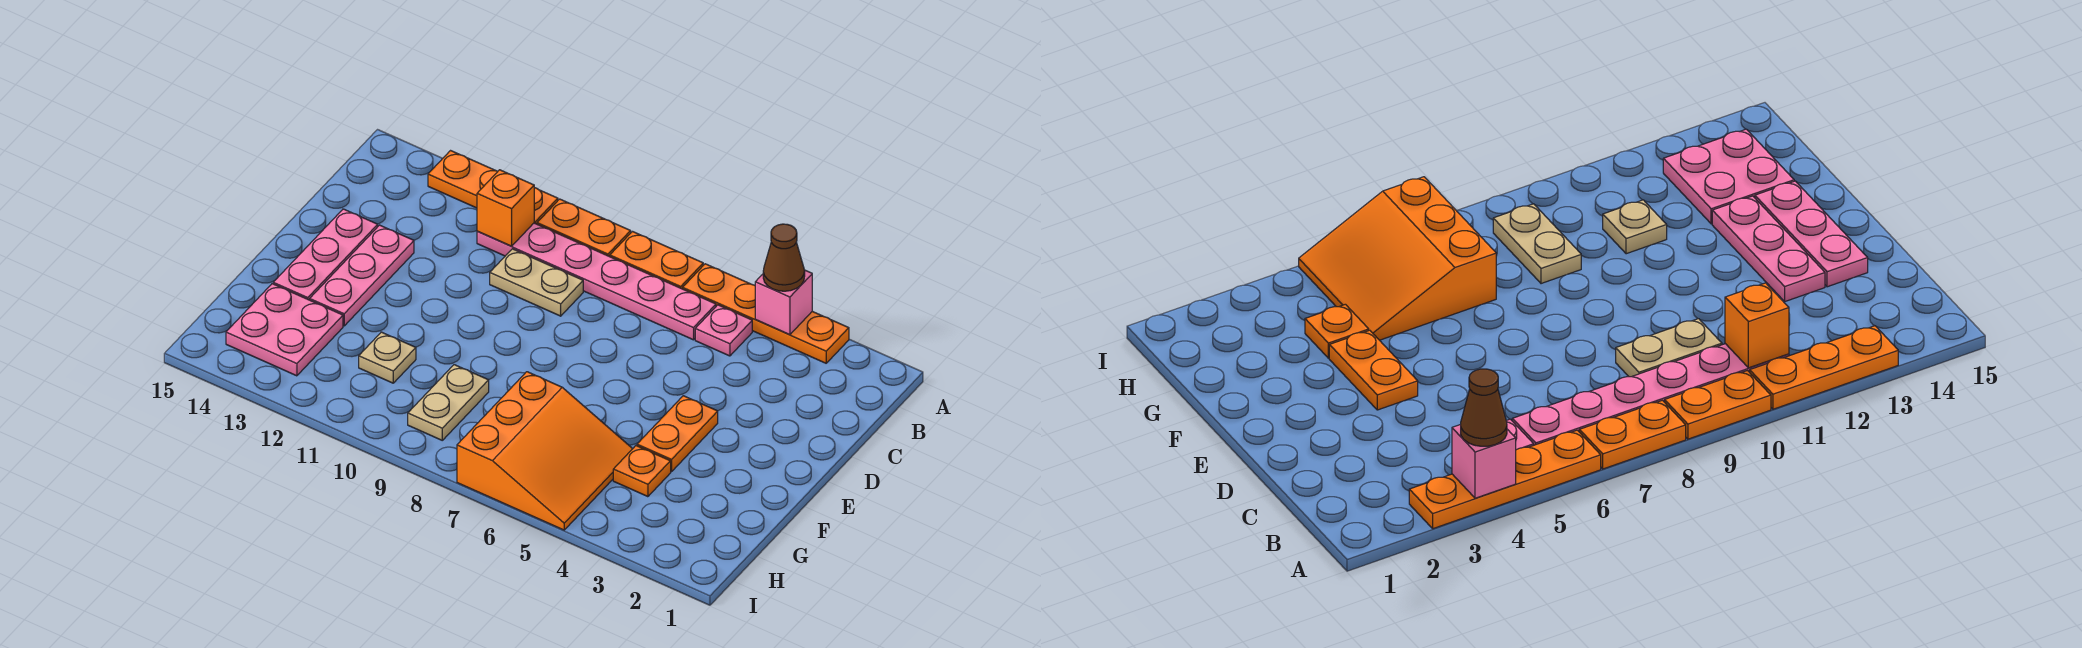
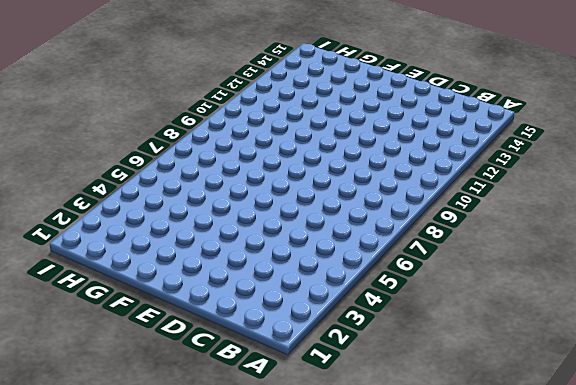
none -> orange plate A3:A6 level 1
none -> orange plate A7:A8 level 1
none -> orange plate A9:A10 level 1

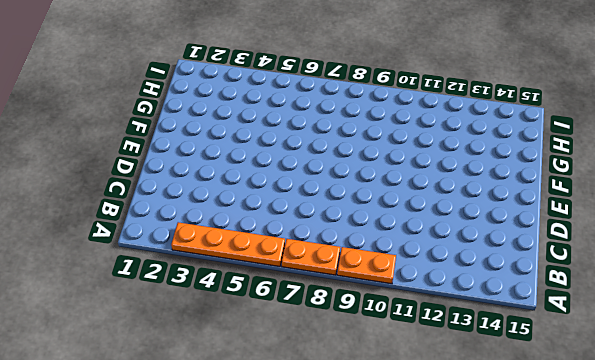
none -> orange plate A11:A13 level 1
none -> pink plate B5 level 1
none -> pink plate B6:B11 level 1

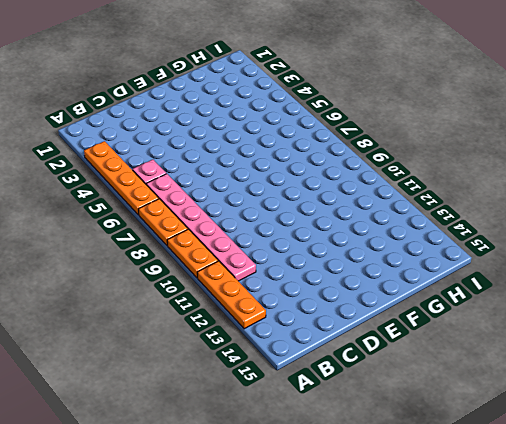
none -> tan plate C9:C10 level 1
none -> pink plate D13:F13 level 1
none -> pink plate D14:F14 level 1

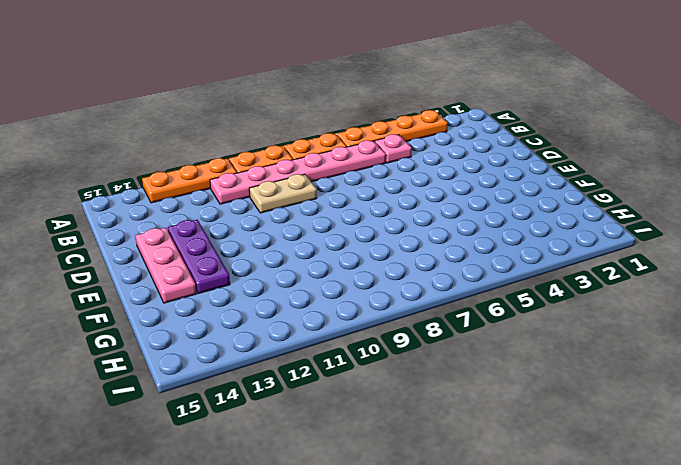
purple plate D13:F13 level 1 -> pink plate D13:F13 level 1
none -> orange plate E4:F4 level 1
none -> orange plate G4 level 1
none -> orange slope G5:I7 level 1 top 7

